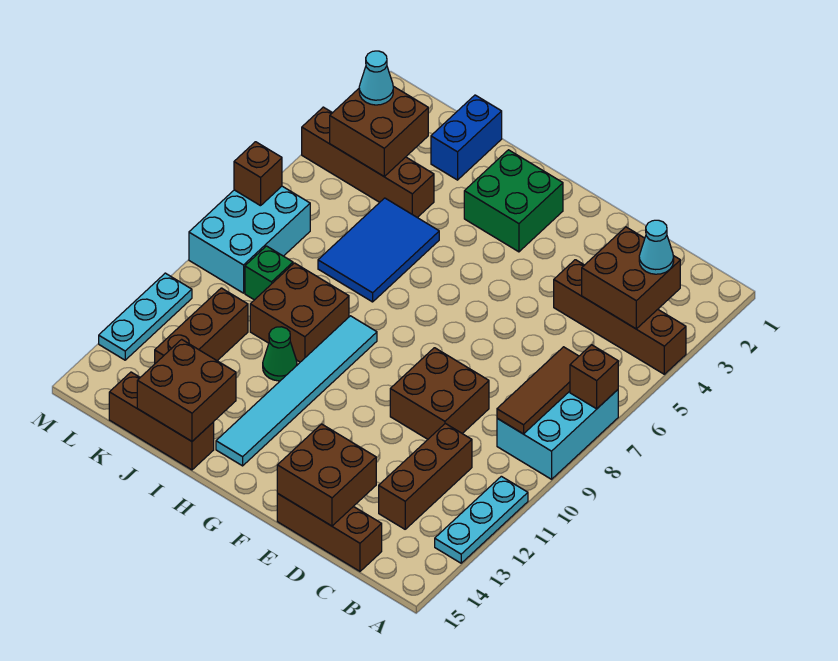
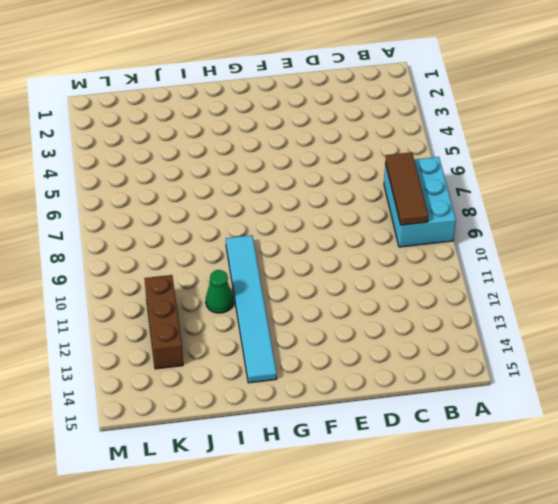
none -> brown brick A4:D4 level 1
none -> cyan plate A11:A13 level 1
none -> brown brick C11:C13 level 1

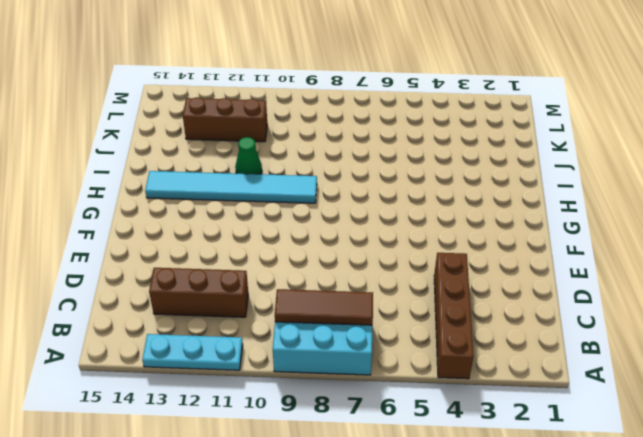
none -> brown brick C15:E15 level 1
none -> brown brick D9:E10 level 1
none -> green brick G2:H3 level 1

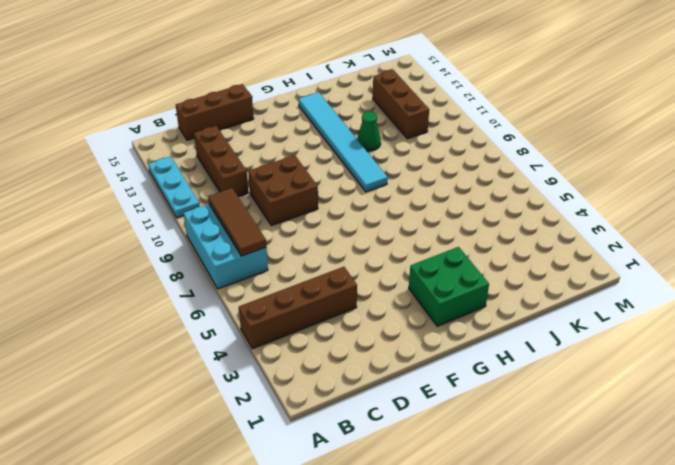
none -> blue tile I5:J7 level 1
none -> brown brick I9:J10 level 1
none -> brown brick I15:K15 level 1

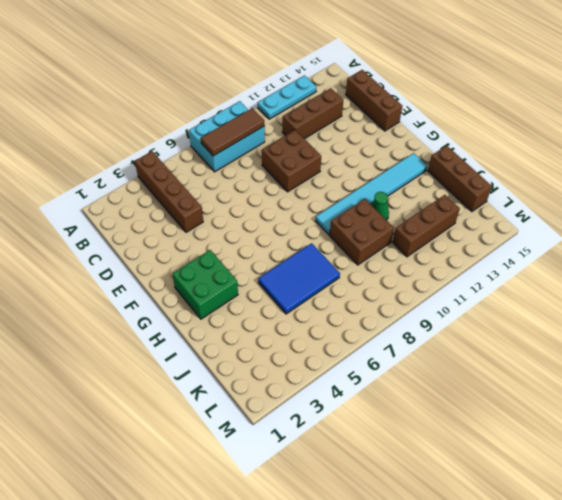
none -> blue brick J1:J2 level 1
none -> brown brick J4:M4 level 1
none -> green brick K9 level 1

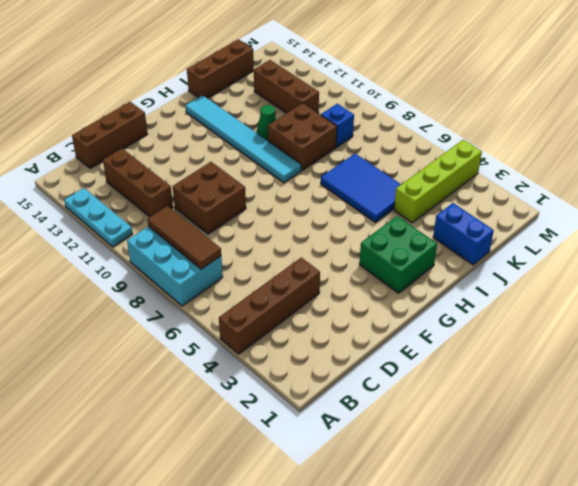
lime brick J4:M4 level 1 -> brown brick J4:M4 level 1
blue brick K9 level 1 -> green brick K9 level 1
none -> cyan brick L7:M9 level 1
none -> cyan plate M11:M13 level 1
none -> brown brick A7 level 2

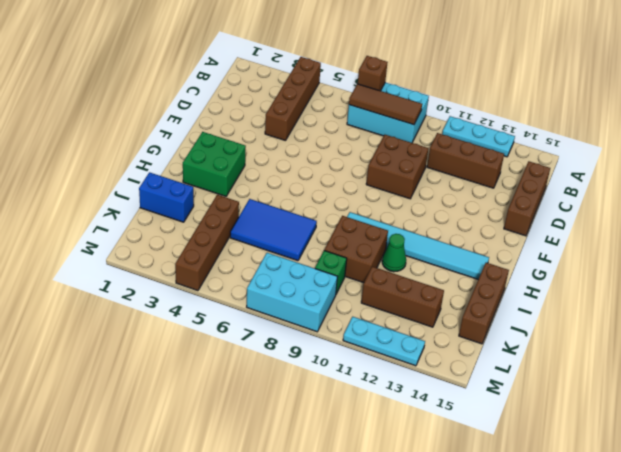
none -> brown brick B3:C4 level 2
none -> brown brick D14:E15 level 2
none -> brown brick I14:J15 level 2

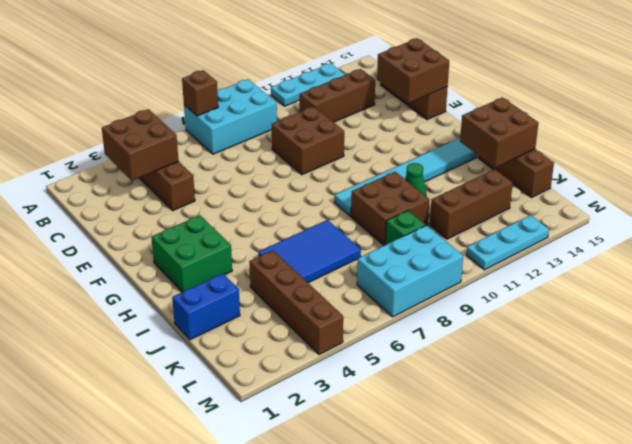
none -> brown tile B7:B9 level 2
none -> brown brick K3:L4 level 2
none -> brown brick M7 level 2

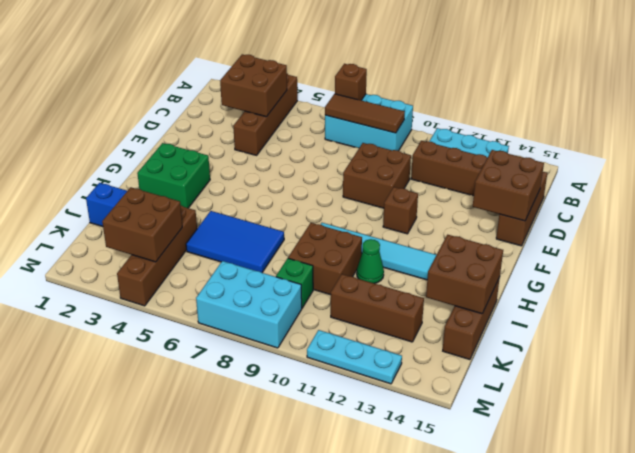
brown brick F11 level 1 -> brown brick M7 level 2
none -> cyan cone B3 level 3
none -> cyan cone L3 level 3

